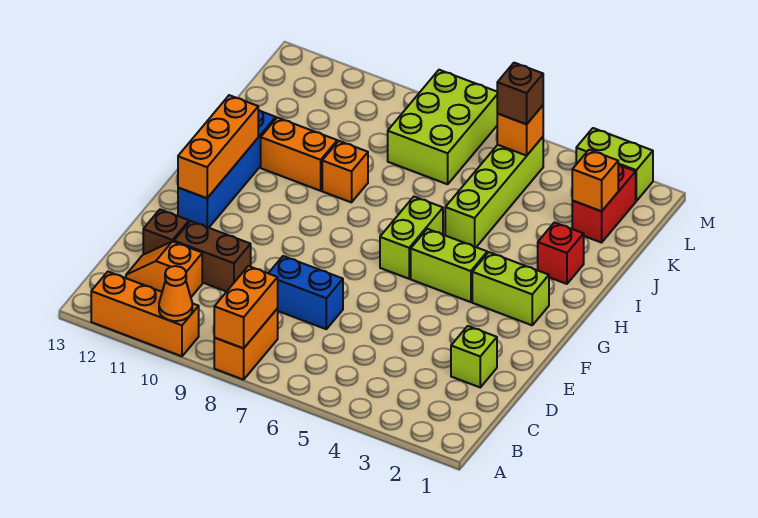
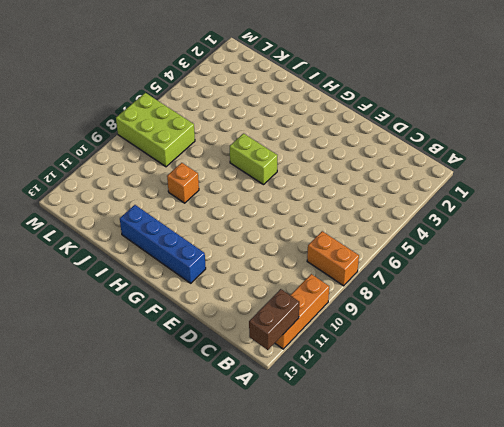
brown brick A12:A13 level 2 -> brown brick D10:D11 level 1
none -> orange slope C11:C12 level 1 top 11
none -> lime brick D2 level 1
none -> blue brick D7:D8 level 1

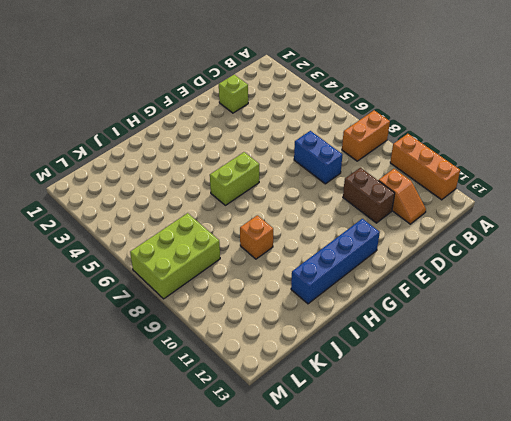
none -> brown brick D12 level 1
none -> lime brick G2:G3 level 1
none -> lime brick G4:G5 level 1

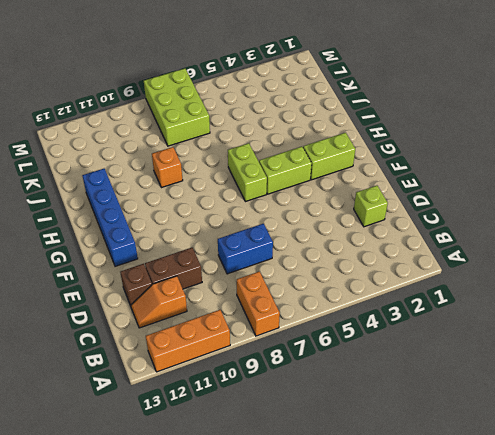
none -> red brick I2 level 1
none -> lime brick I5:L5 level 1
none -> orange brick I10:I11 level 1

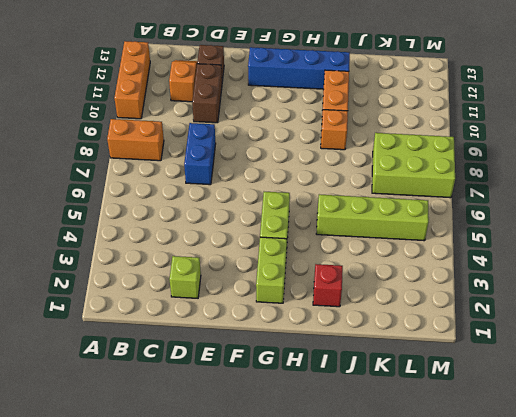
none -> lime brick G6:H6 level 1
none -> red brick K2:L2 level 1
none -> lime brick M2:M3 level 1

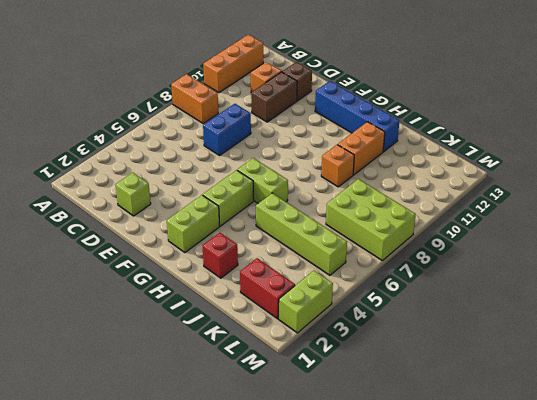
none -> orange brick A8:B8 level 2
none -> orange cone A10 level 2
none -> orange brick F12:H12 level 2

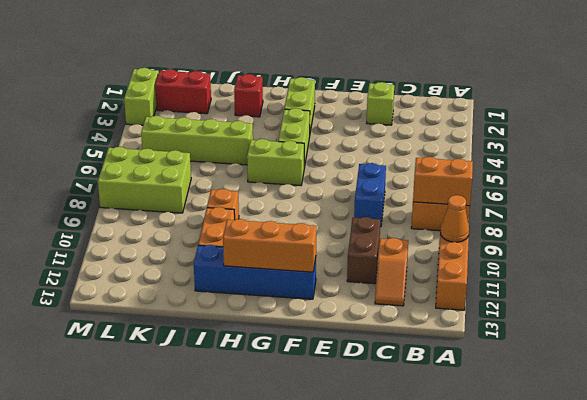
none -> brown brick D12 level 1
none -> orange brick K2 level 2
none -> orange brick L5 level 2

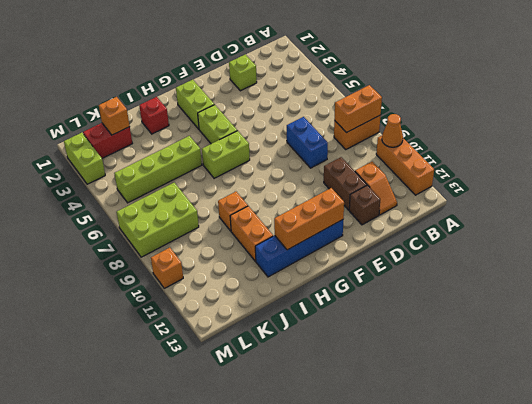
orange brick M10 level 1 -> orange brick L5 level 2
none -> brown brick L5 level 3

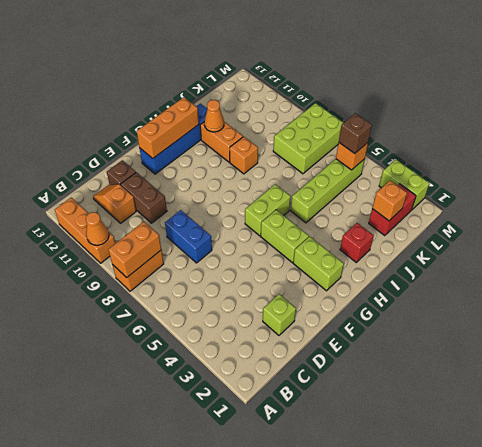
orange cone I11 level 2 -> none

